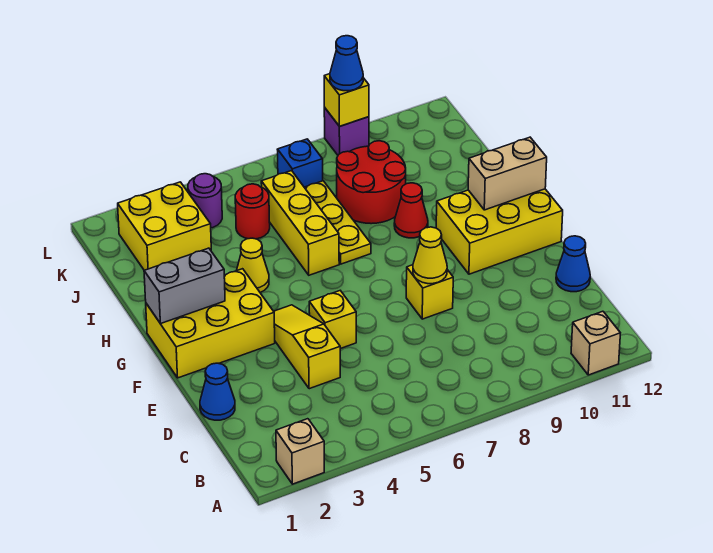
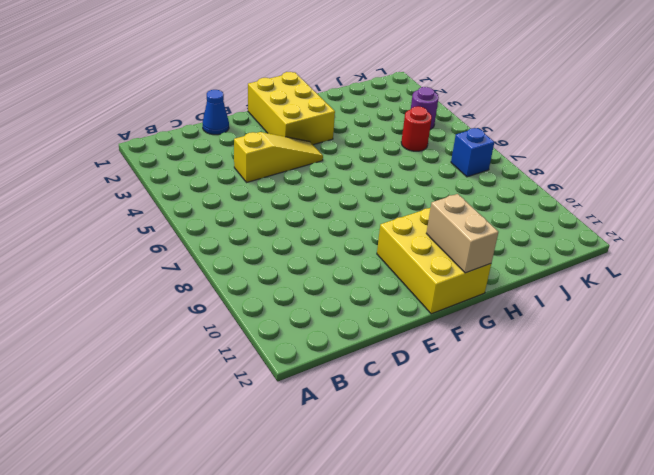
none -> tan brick A2 level 1
none -> tan brick A11 level 1
none -> blue cone D12 level 1

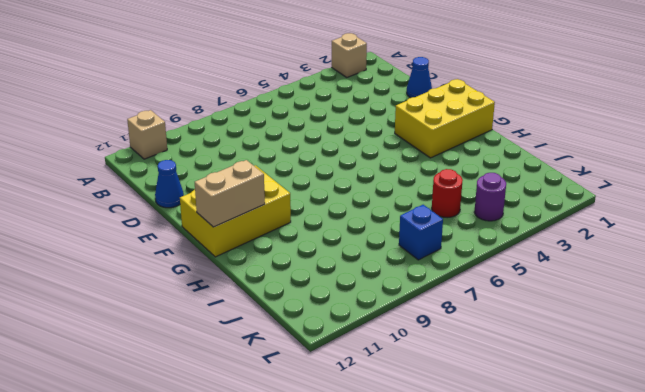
none -> yellow slope D4:F4 level 1 top D
none -> yellow brick E5 level 1
none -> yellow brick E8 level 1

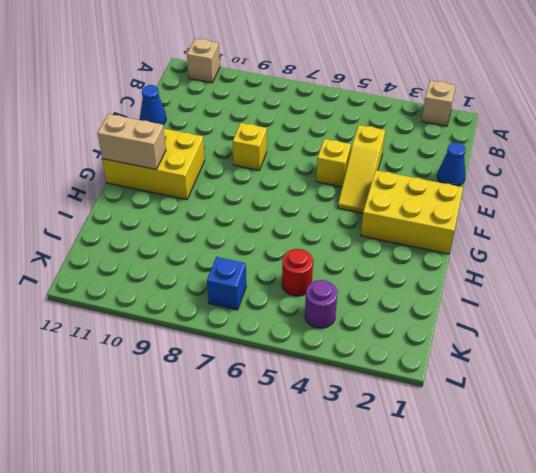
none -> yellow cone H4 level 1
none -> yellow brick H6:J6 level 1
none -> yellow plate H7:J7 level 1

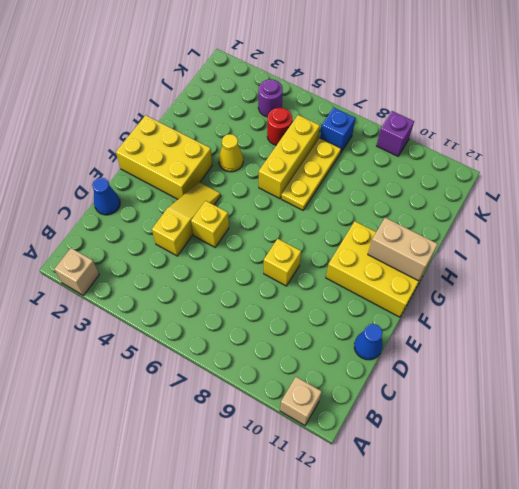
none -> red cone H9 level 1
none -> red round brick I8:J9 level 1
none -> yellow brick J2:K3 level 1

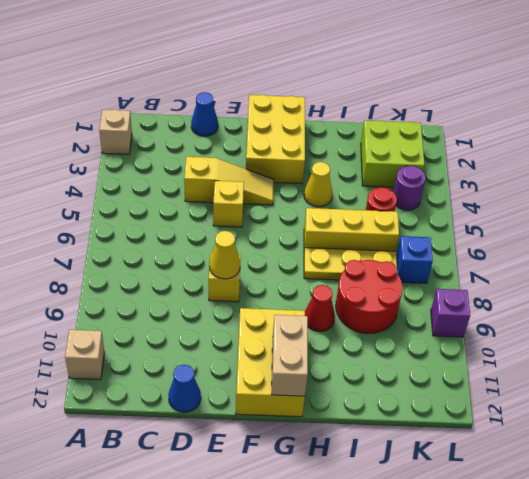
lime brick J2:K3 level 1 -> yellow brick J2:K3 level 1
none -> grey brick G1:G2 level 2
none -> yellow brick L9 level 2
none -> blue cone L9 level 3

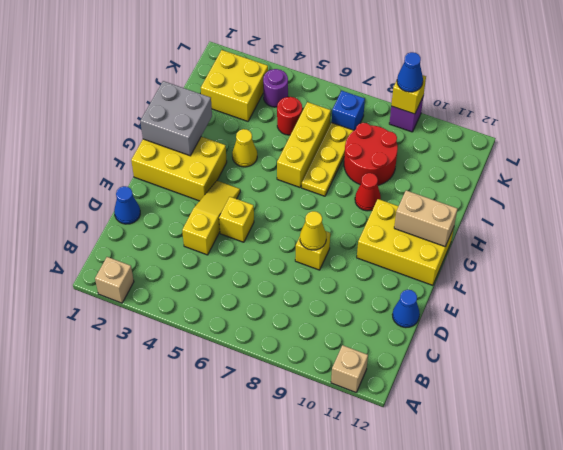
grey brick G1:H2 level 2 -> grey brick G1:G2 level 2

